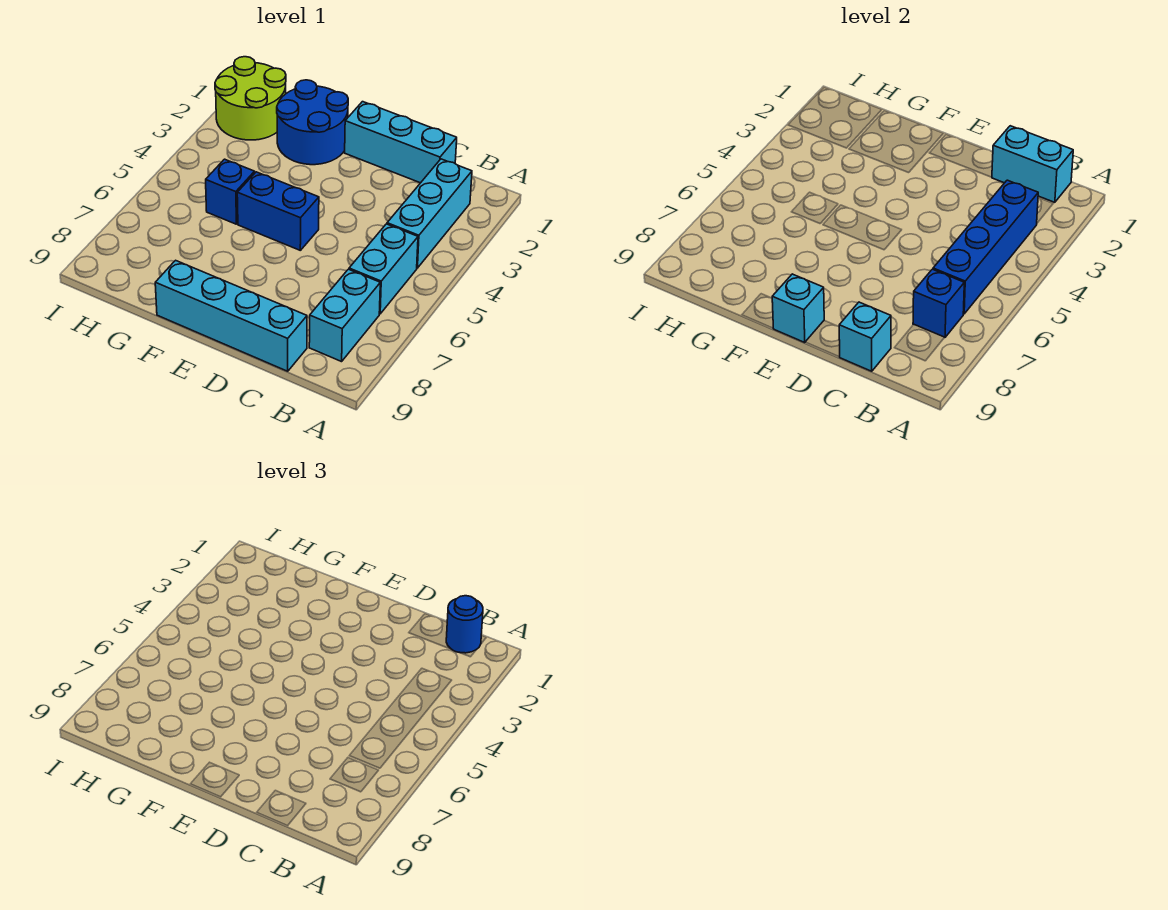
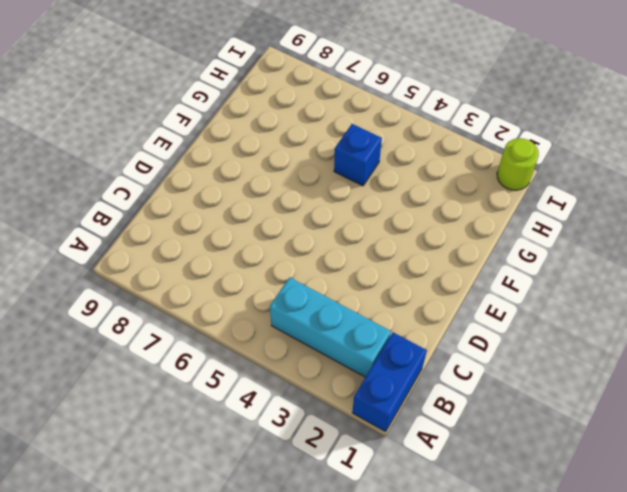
blue brick A1:B1 level 1 -> blue brick E5:F5 level 1
lime round brick I1 level 1 -> lime round brick H1:I2 level 1
none -> cyan brick B5:B6 level 1
none -> cyan brick B7:B8 level 1
none -> cyan brick C1:E1 level 1

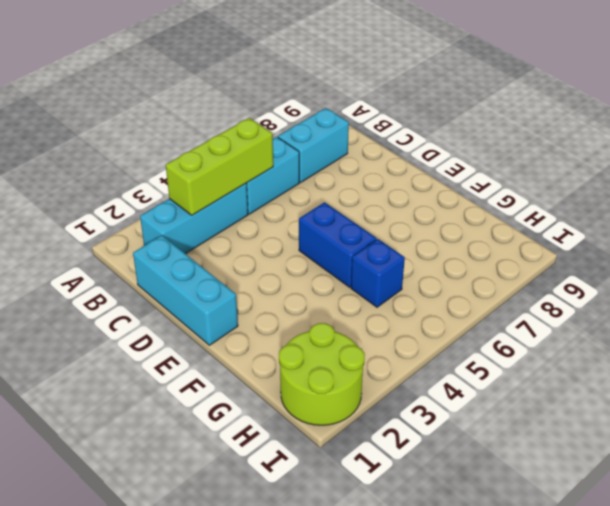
lime brick B3:B5 level 2 -> blue brick B3:B6 level 2
none -> cyan brick C9:F9 level 1
none -> blue round brick F1:G2 level 1
none -> cyan brick B1:C1 level 2

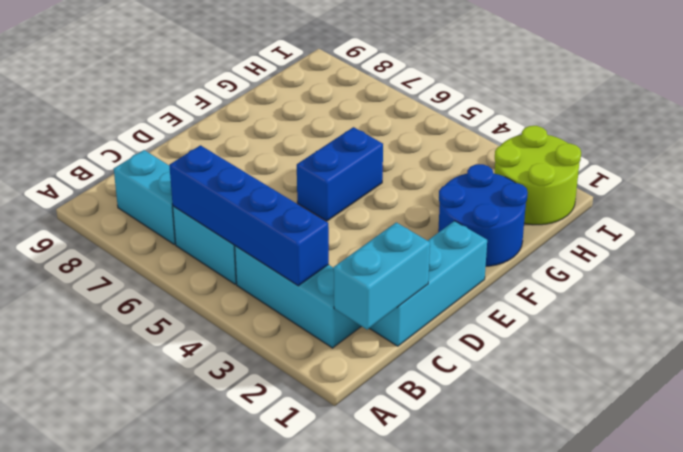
none -> cyan brick C9:F9 level 1
none -> blue brick G5 level 1
none -> blue brick B7 level 2

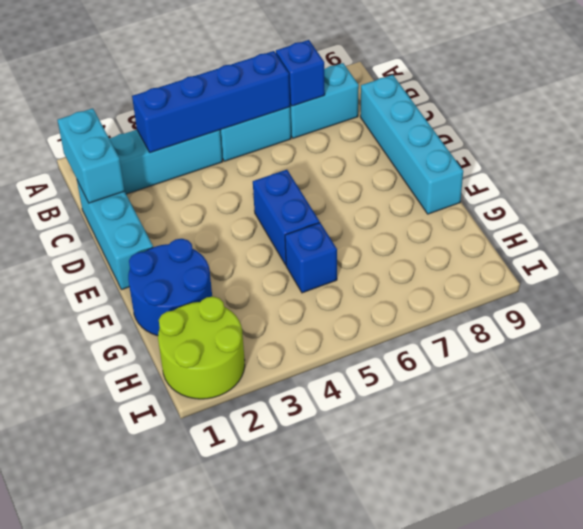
none -> cyan brick C9 level 2
none -> cyan brick E9 level 2
none -> blue round brick B1 level 3

